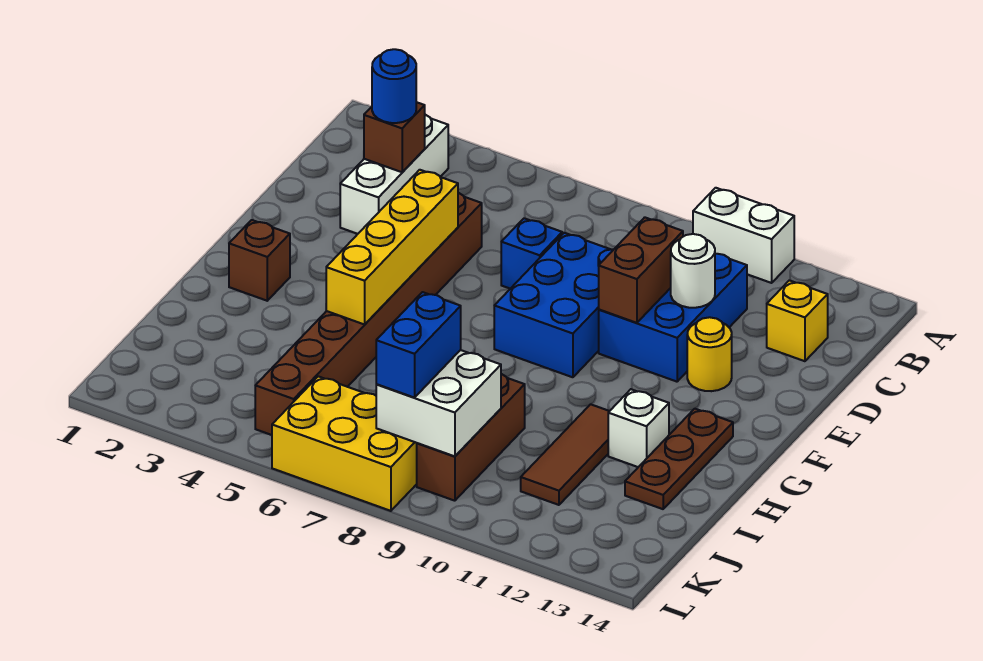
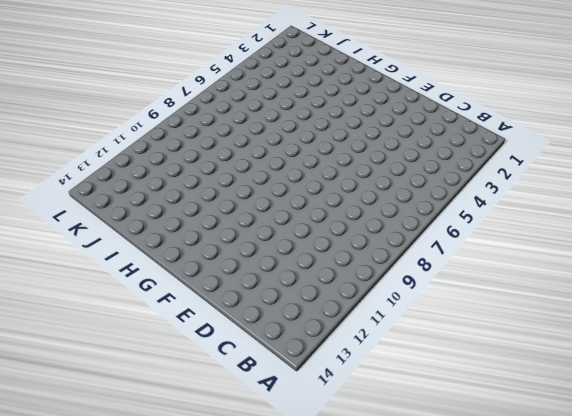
none -> white brick A10:A11 level 1
none -> white brick B3:D3 level 1
none -> blue brick C10:E11 level 1

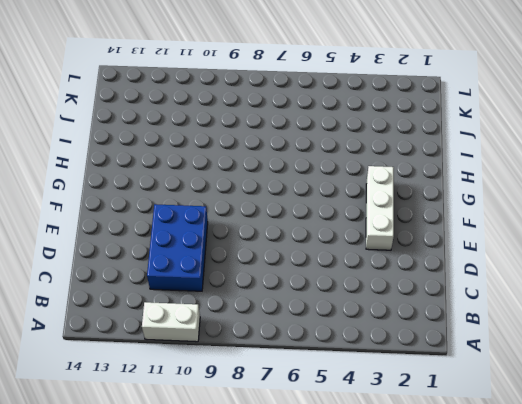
white brick E3:G3 level 1 -> white brick B3:D3 level 1
none -> yellow brick C13 level 1
none -> brown brick D5:K5 level 1
none -> blue brick D7 level 1

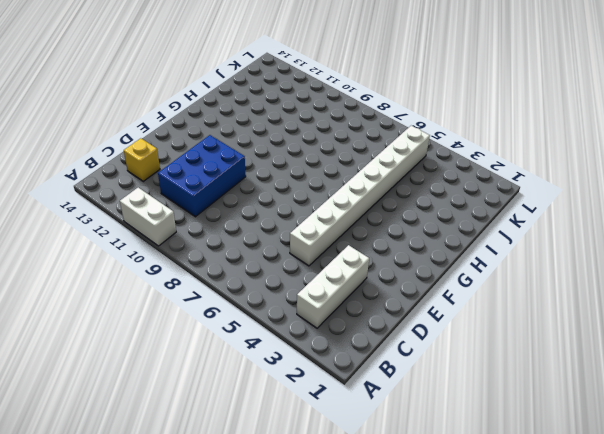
white brick D5:K5 level 1 -> brown brick D5:K5 level 1
none -> blue brick D7 level 1
none -> blue brick D8:F9 level 1
none -> yellow round brick E12 level 1

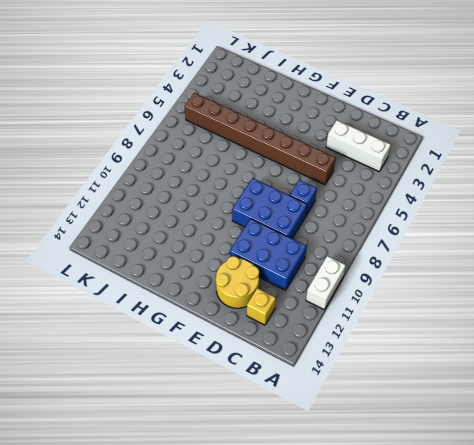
yellow round brick D12:E13 level 1 -> yellow round brick E12 level 1
none -> brown brick G2 level 1
none -> brown plate G13:I13 level 1
none -> brown tile H11:J11 level 1

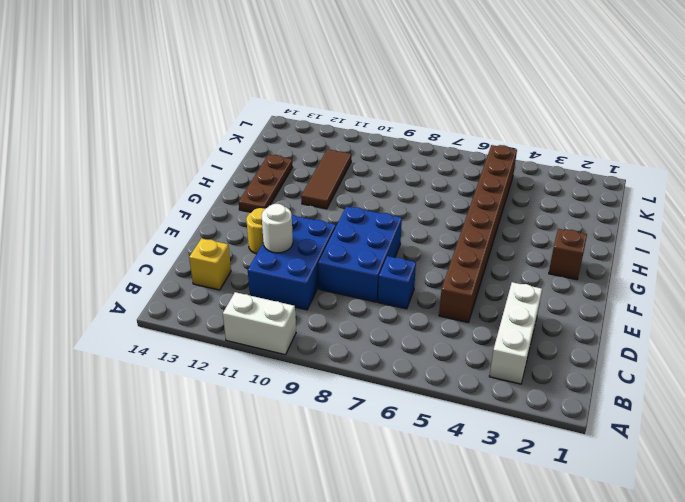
none -> white brick H12 level 1
none -> brown brick I9:K9 level 1
none -> yellow brick K6:L8 level 1

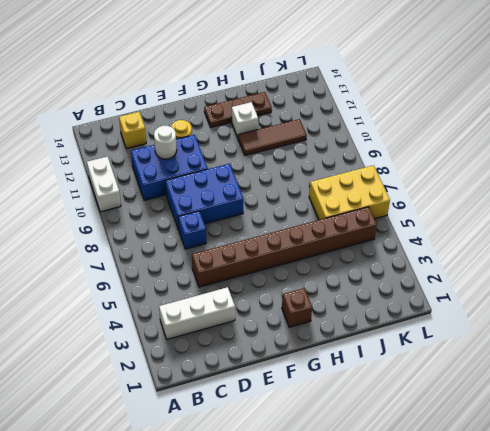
yellow brick J6:L7 level 1 -> yellow brick K6:L8 level 1
none -> brown brick I9:K9 level 1
none -> brown brick C3 level 2
none -> brown brick D10:E10 level 2

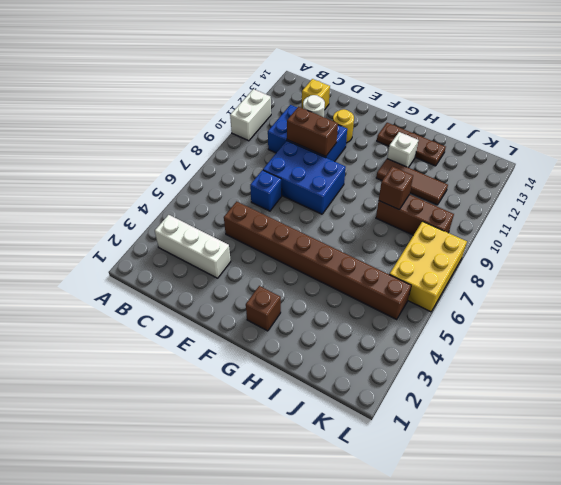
brown brick I9 level 2 -> brown brick C3 level 2
none -> yellow brick E5:H5 level 2
none -> white brick J8:K9 level 2
none -> blue round brick C3 level 3

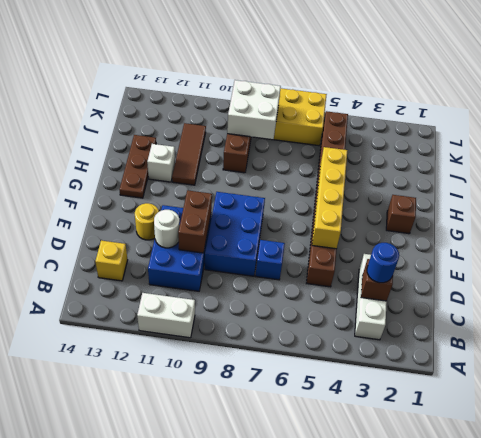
none -> blue brick J8:K8 level 3

